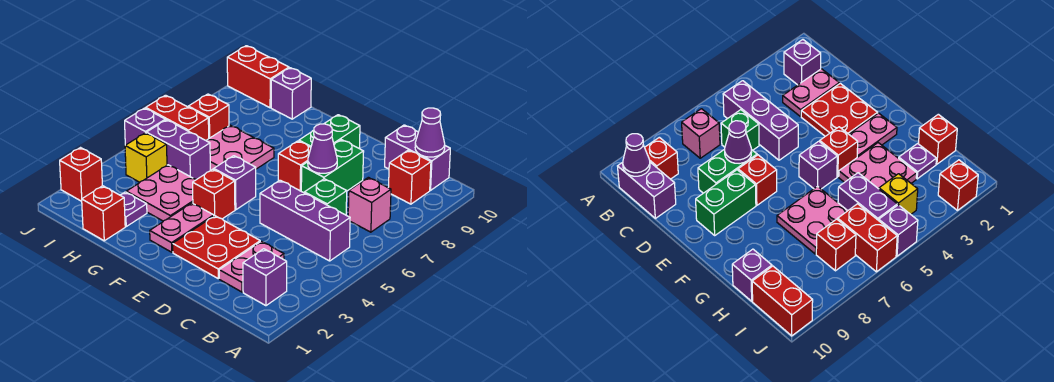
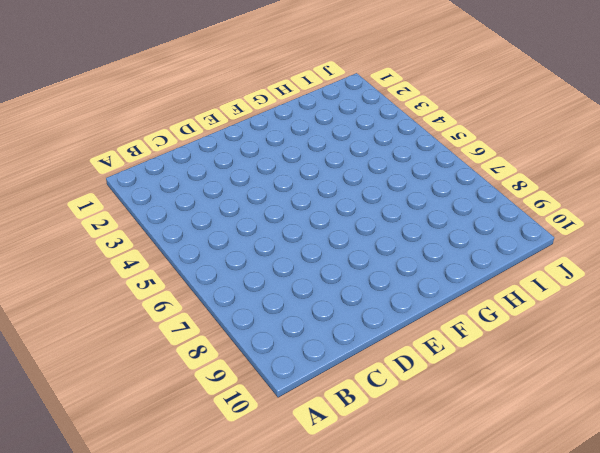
none -> purple brick B2 level 1
none -> purple brick B5:D5 level 1
none -> pink brick B7 level 1

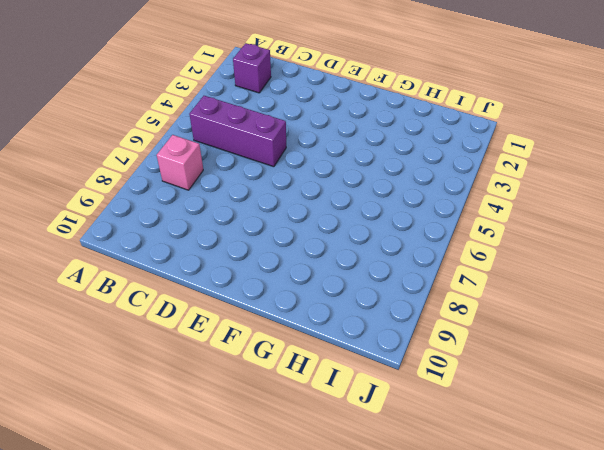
none -> red brick B9 level 1
none -> purple brick B10:C10 level 1
none -> pink plate C2:C3 level 1

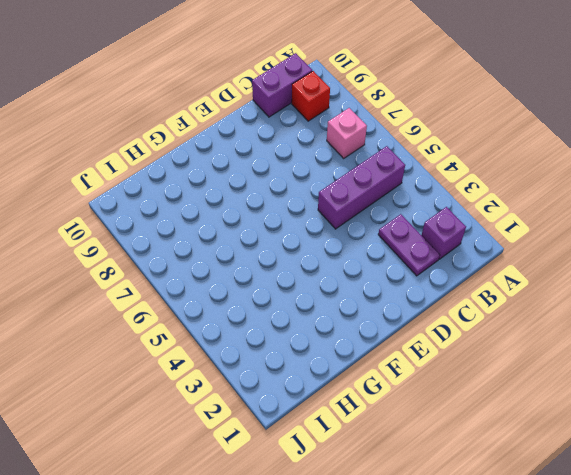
purple plate C2:C3 level 1 -> pink plate C2:C3 level 1
none -> green brick C6 level 1
none -> red plate D2:E3 level 1
none -> green brick D7:D8 level 1

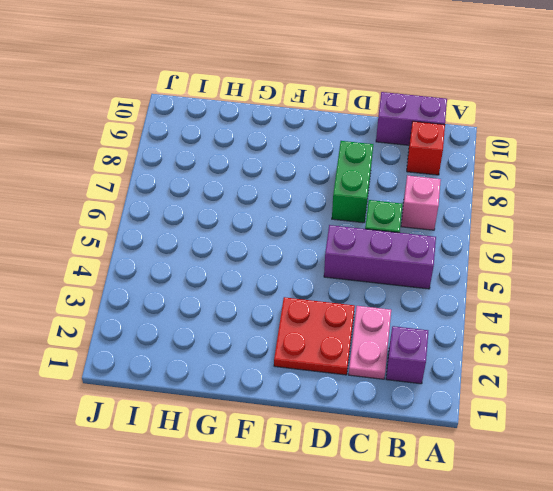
none -> red brick E7 level 1
none -> green brick E8:E9 level 1
none -> pink plate F2:F3 level 1

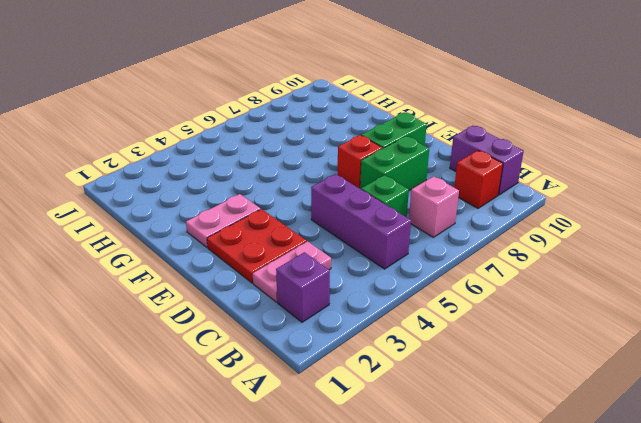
none -> red brick F4 level 1
none -> purple brick F5 level 1
none -> pink plate G3:H4 level 1

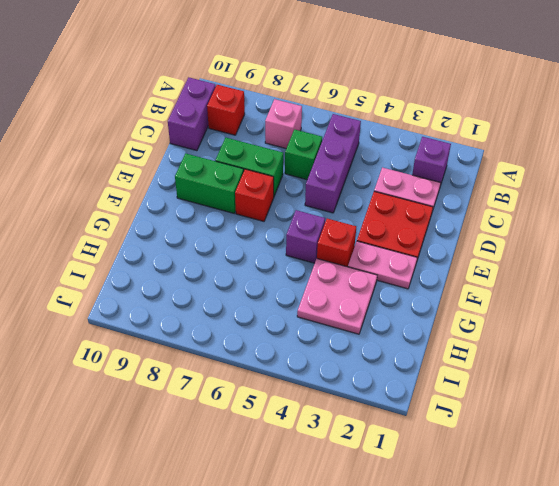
none -> pink plate G6:H7 level 1
none -> red brick H1 level 1
none -> purple plate H2 level 1

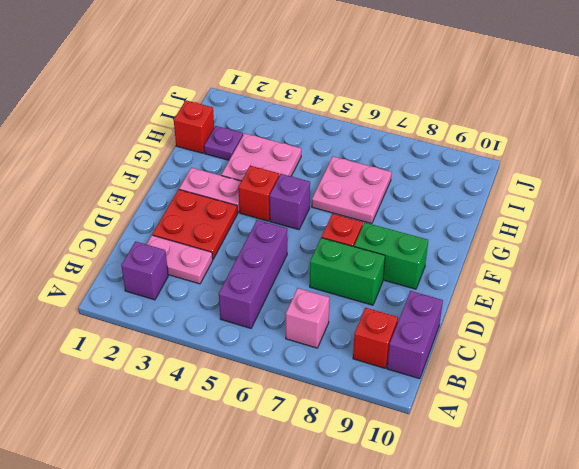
none -> green brick C6 level 1
none -> purple brick H5:I5 level 1
none -> purple brick H10 level 1

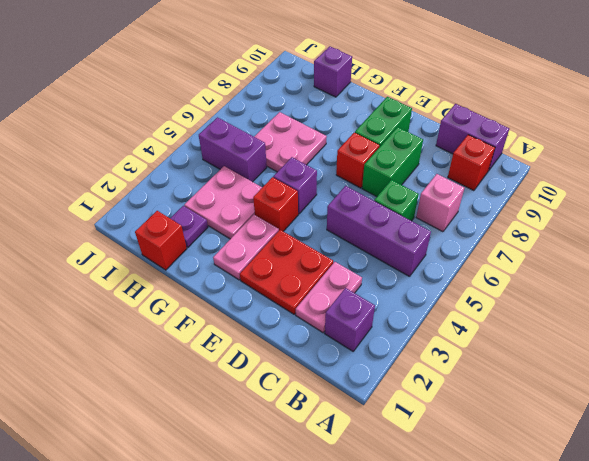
none -> yellow brick I4 level 1
none -> red brick I6:J6 level 1
none -> red brick I7 level 1

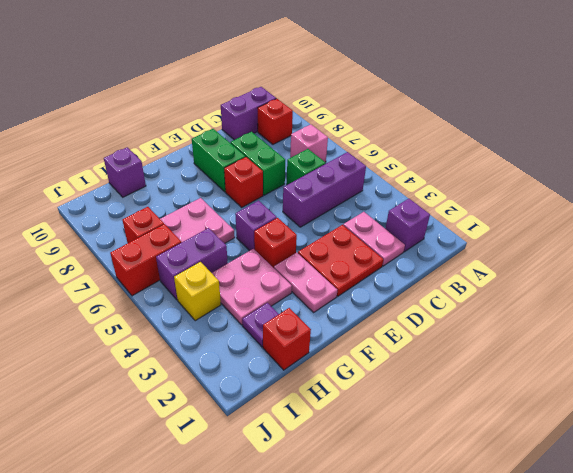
none -> red brick I10:J10 level 1
none -> red brick J2 level 1
none -> purple brick J5 level 1

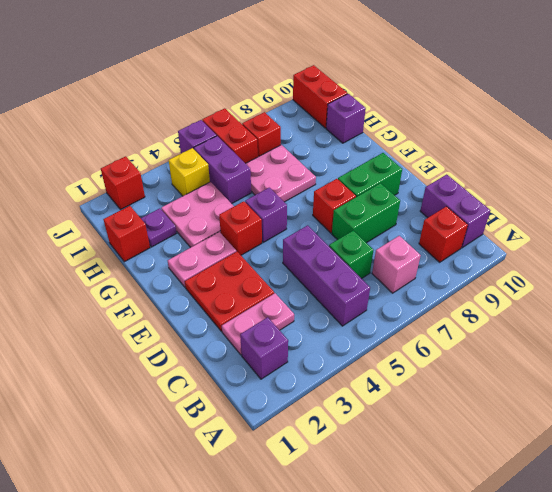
none -> purple cone B10 level 2
none -> purple cone D7 level 2

